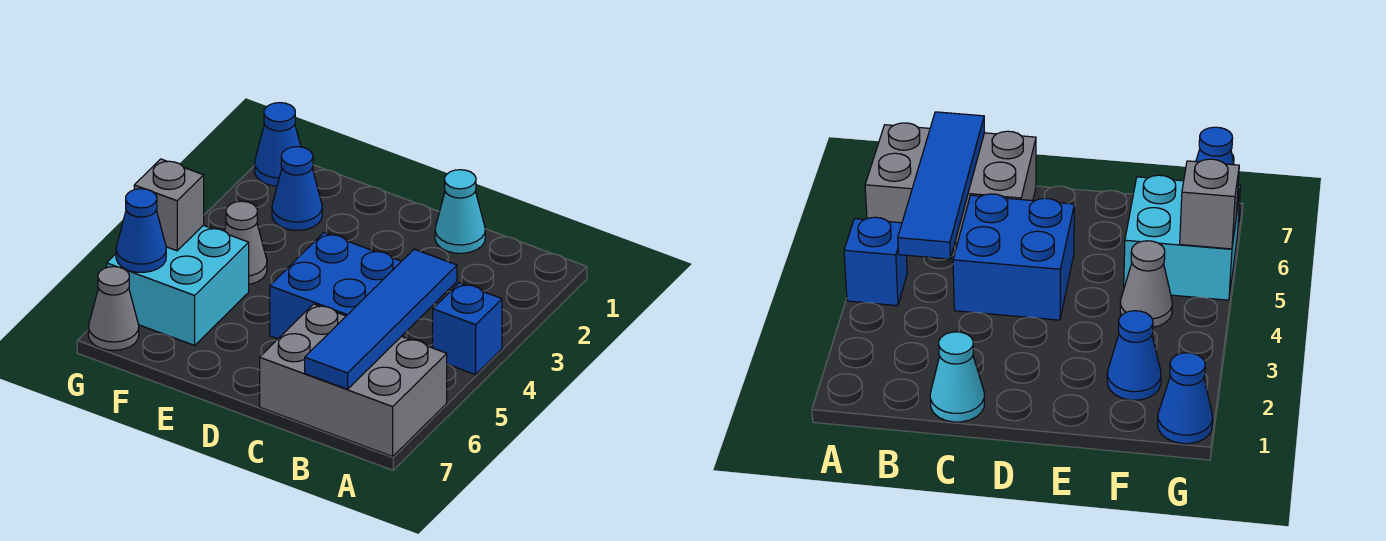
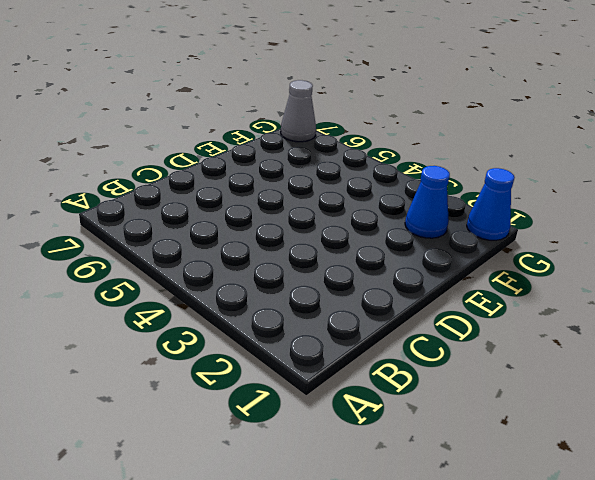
none -> blue brick A4 level 1
none -> grey brick A6:C7 level 1
none -> cyan cone C1 level 1

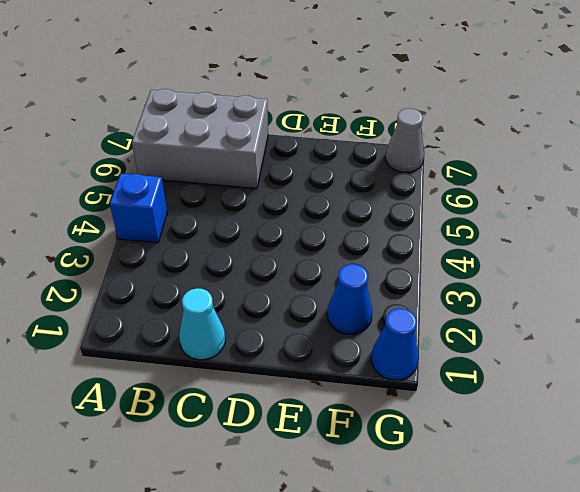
none -> blue brick C4:D5 level 1
none -> grey cone F4 level 1
none -> cyan brick F5:G6 level 1

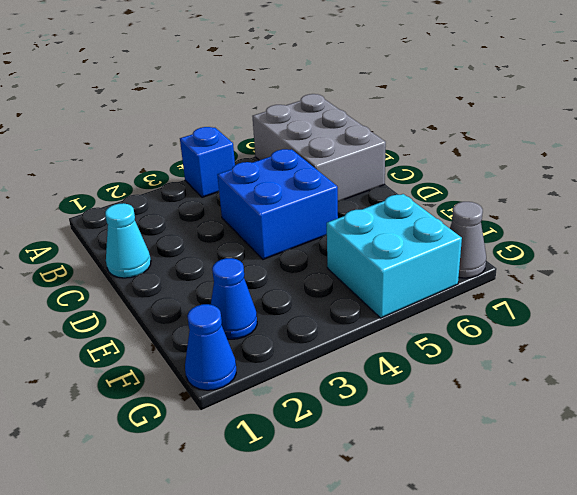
none -> grey cone F4 level 1
none -> blue tile B4:B7 level 2
none -> grey brick G5 level 2

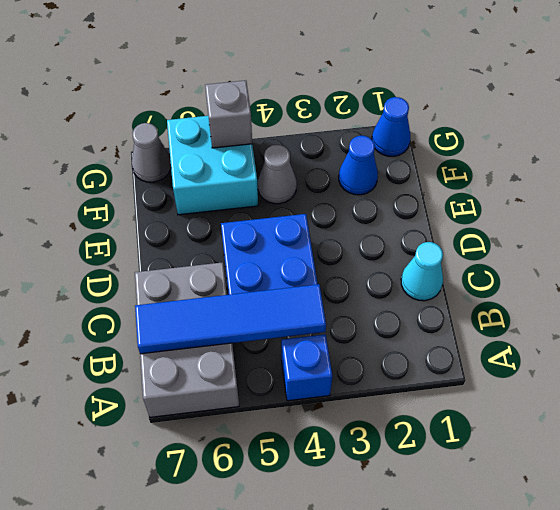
none -> blue cone G6 level 2

